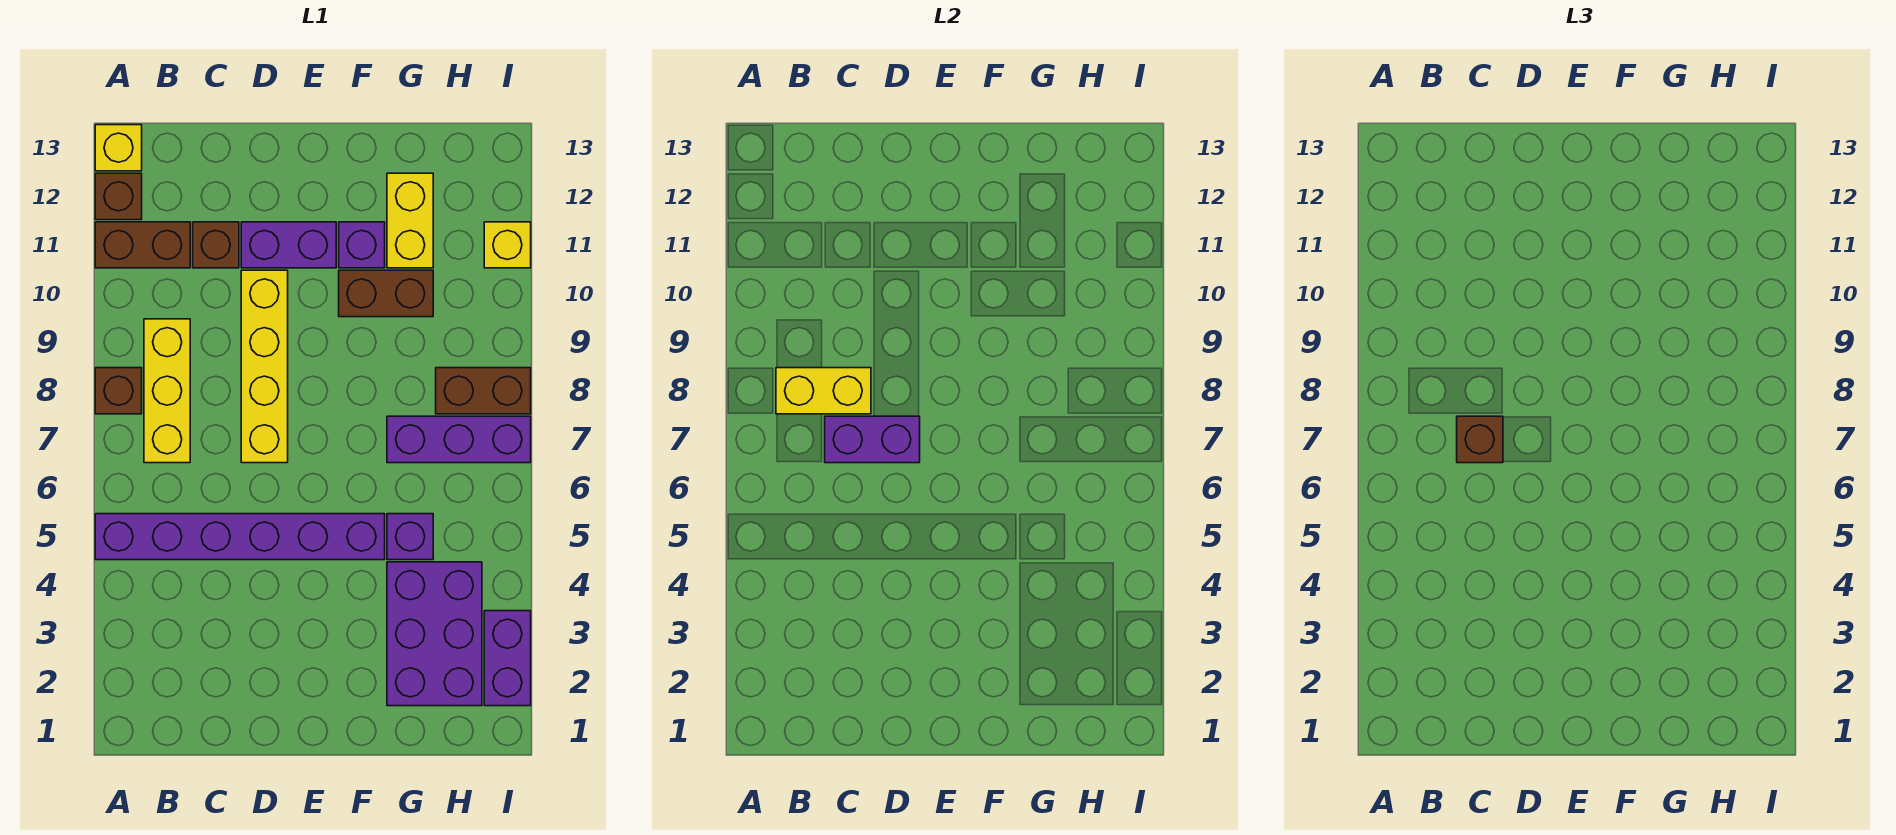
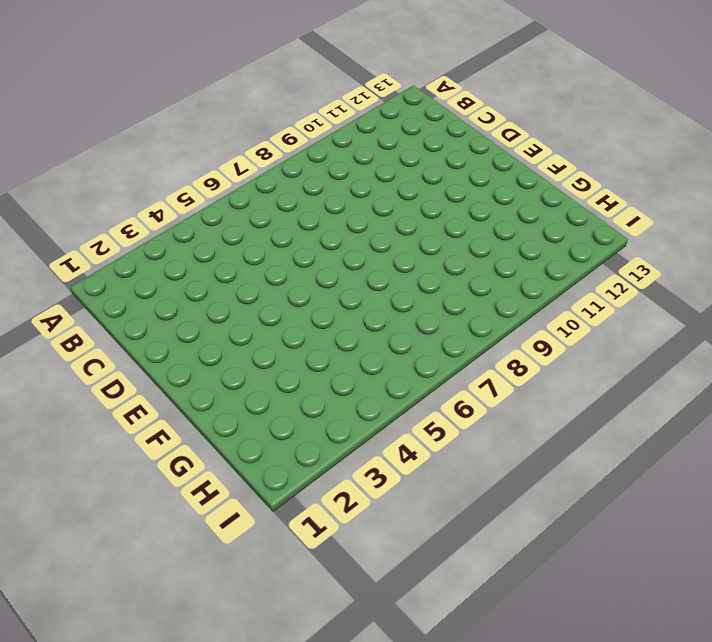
none -> purple brick A5:F5 level 1
none -> brown brick A8 level 1
none -> brown brick A11:B11 level 1

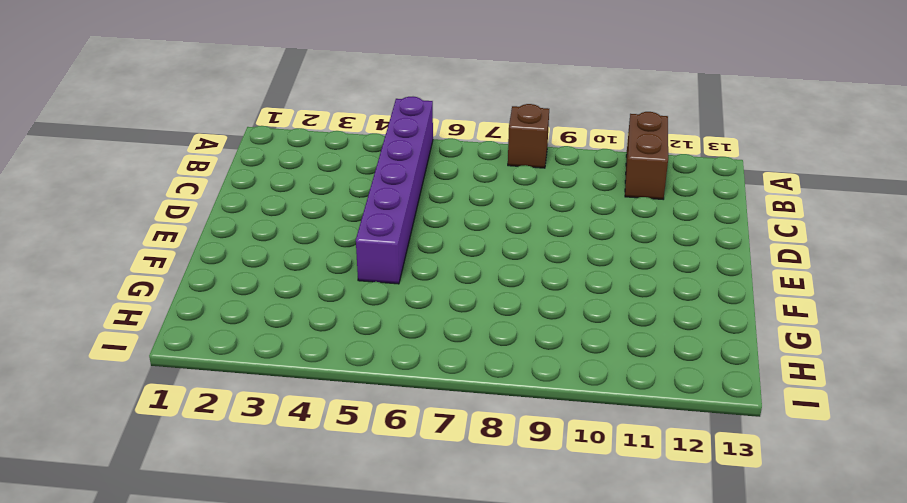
none -> brown brick A12 level 1
none -> yellow brick A13 level 1
none -> yellow brick B7:B9 level 1

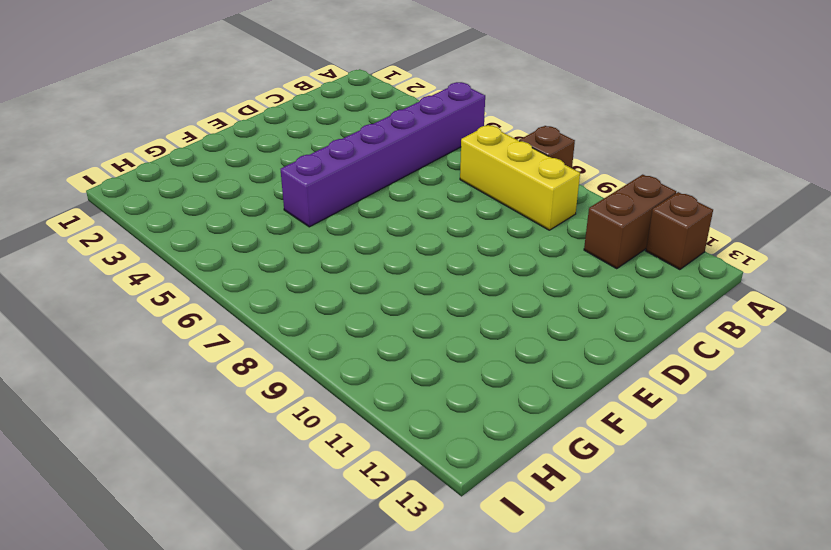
none -> yellow brick A13 level 1
none -> brown brick C11 level 1
none -> yellow brick D7:D10 level 1

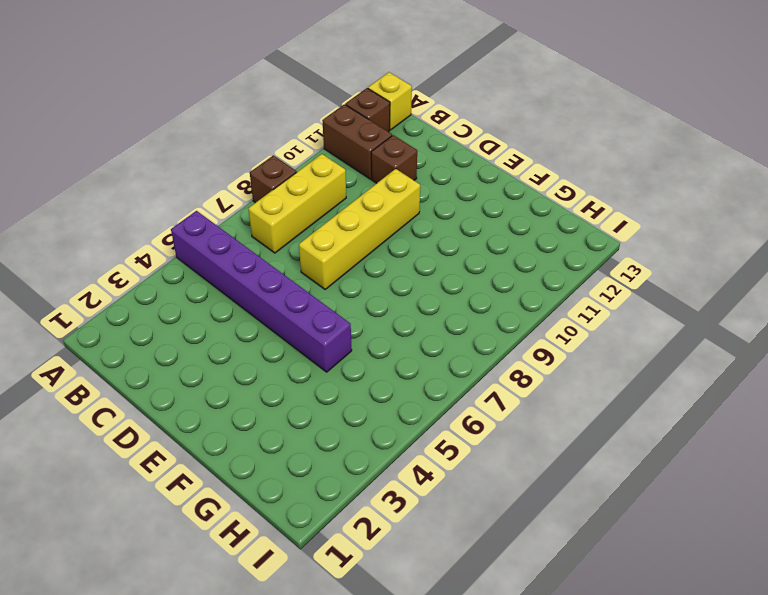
none -> purple brick D11:E11 level 1
none -> brown brick F10:G10 level 1
none -> purple brick F11 level 1

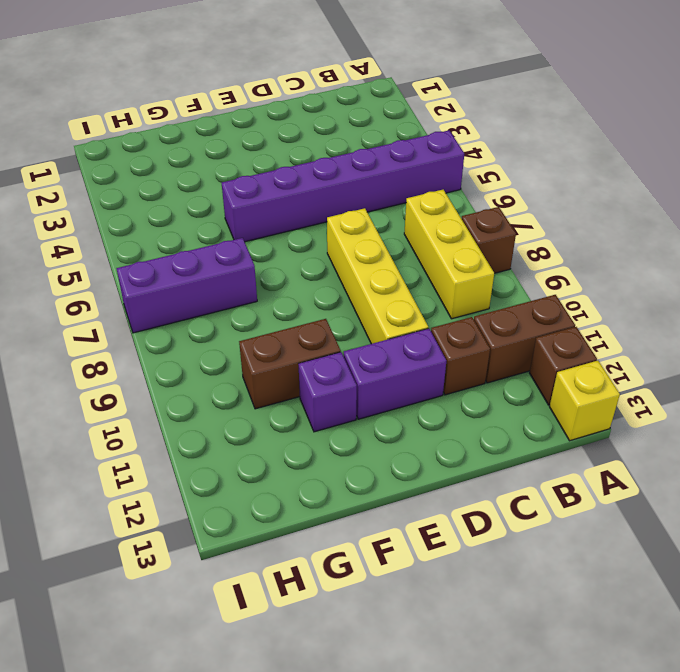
none -> purple brick G2:H4 level 1
none -> purple brick G5 level 1
none -> yellow brick G11:G12 level 1

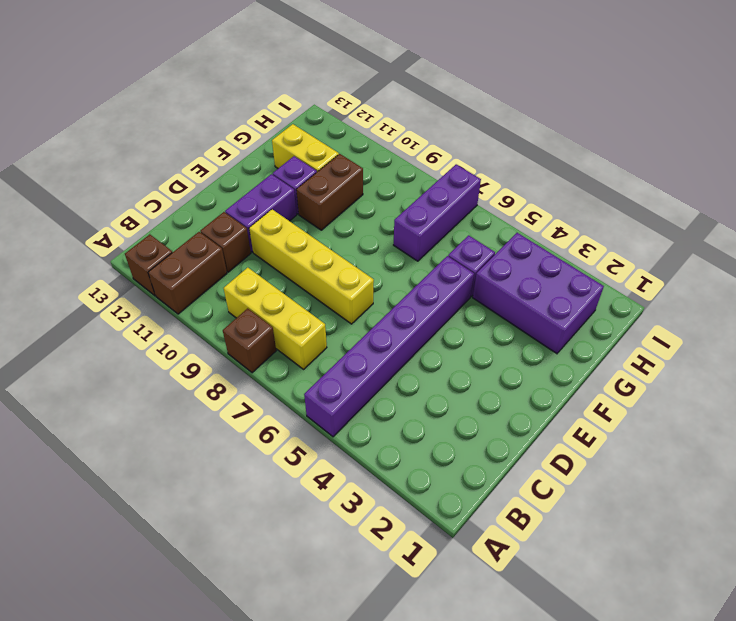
none -> yellow brick A13 level 1
none -> brown brick H8:I8 level 1
none -> purple brick I2:I3 level 1

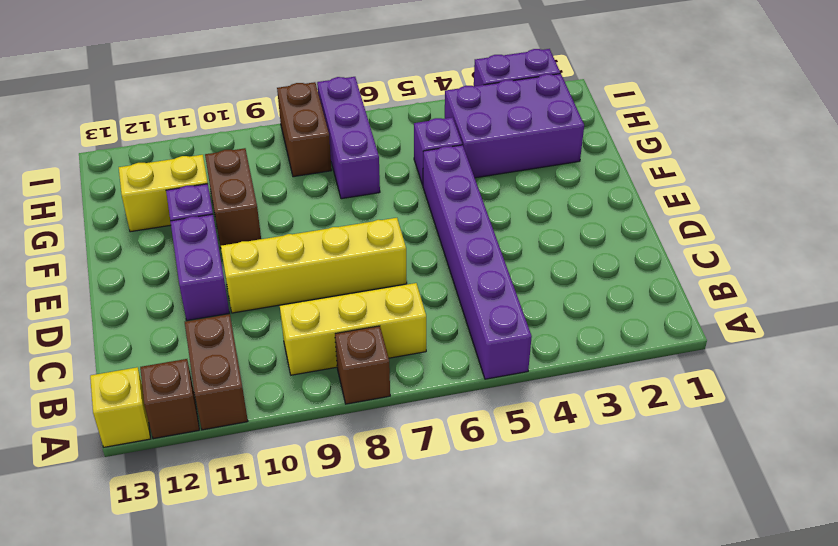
none -> brown brick C11 level 1
none -> yellow brick I11 level 1
none -> yellow brick B8:C8 level 2

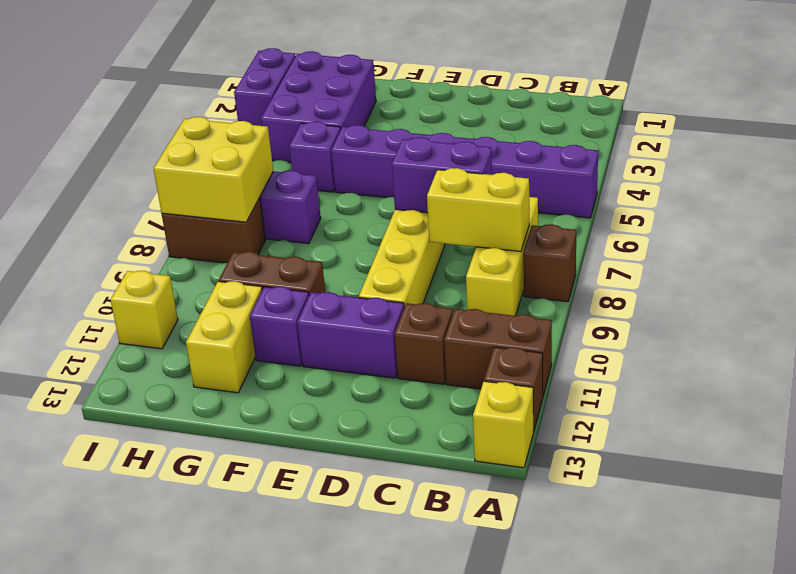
yellow brick H7:I8 level 2 -> none
none -> brown brick C7 level 3

